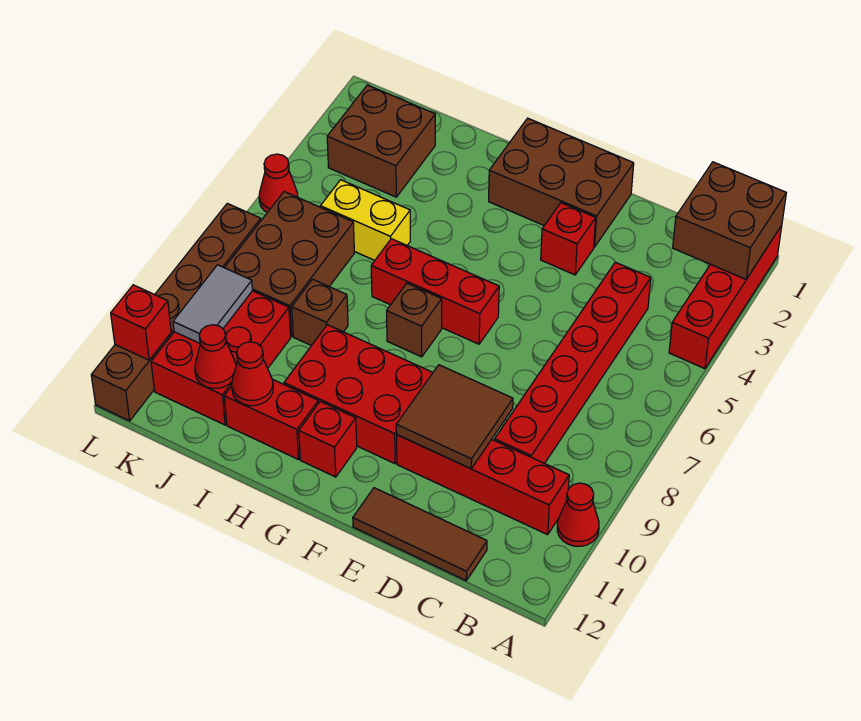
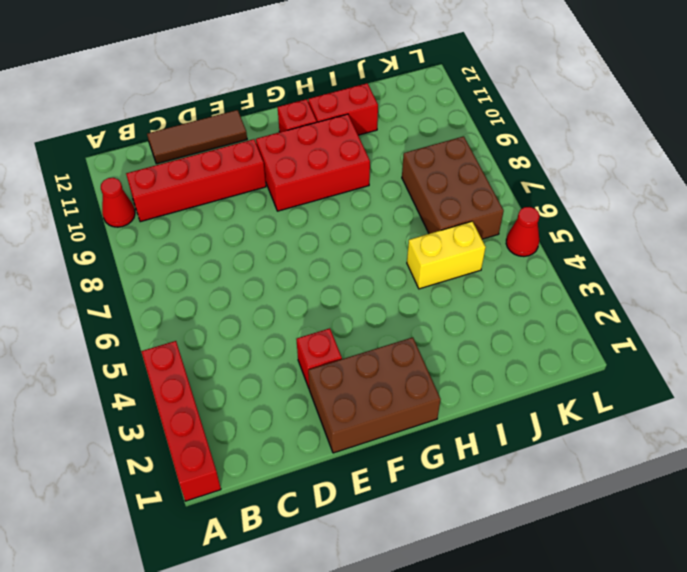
none -> red brick C4:C9 level 1
none -> red brick F6:H6 level 1
none -> brown brick G7 level 1

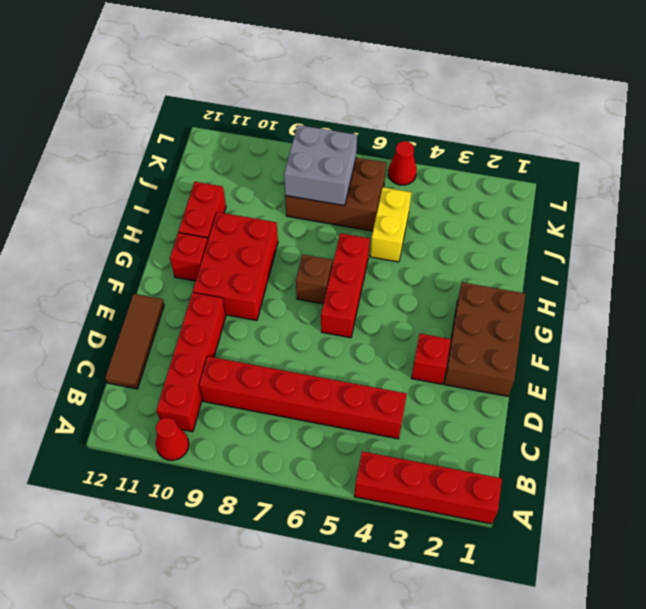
grey brick J7:K8 level 2 -> none
none -> brown brick I8 level 1
none -> brown brick J2:K3 level 1
none -> red brick J9:K11 level 1

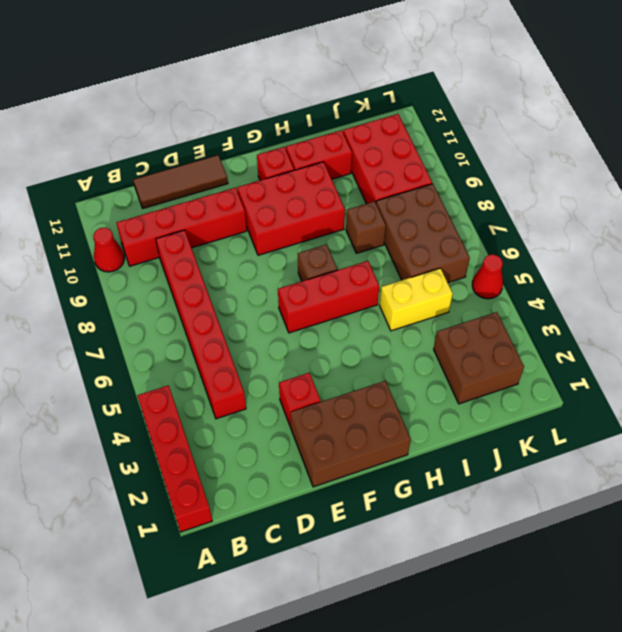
none -> brown brick L7:L12 level 1
none -> brown brick A1:B2 level 2
none -> brown tile D9:E10 level 2

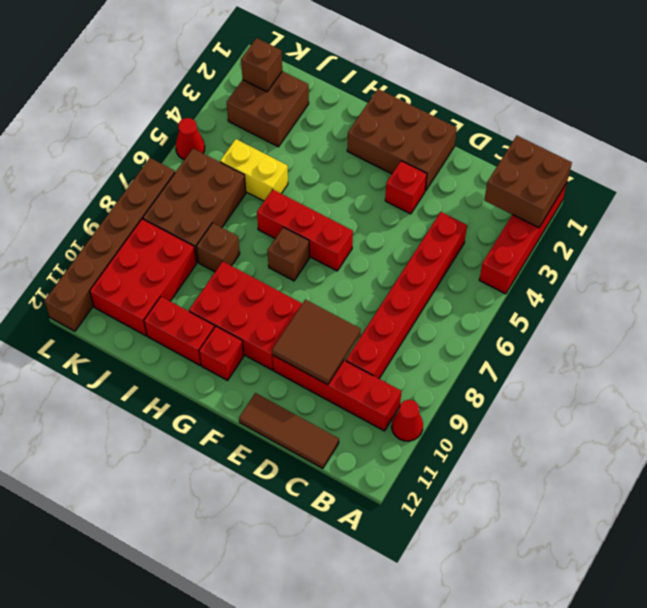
brown brick K2 level 2 -> none
none -> red cone I11 level 2
none -> red cone J11 level 2
none -> grey tile K9:K10 level 2

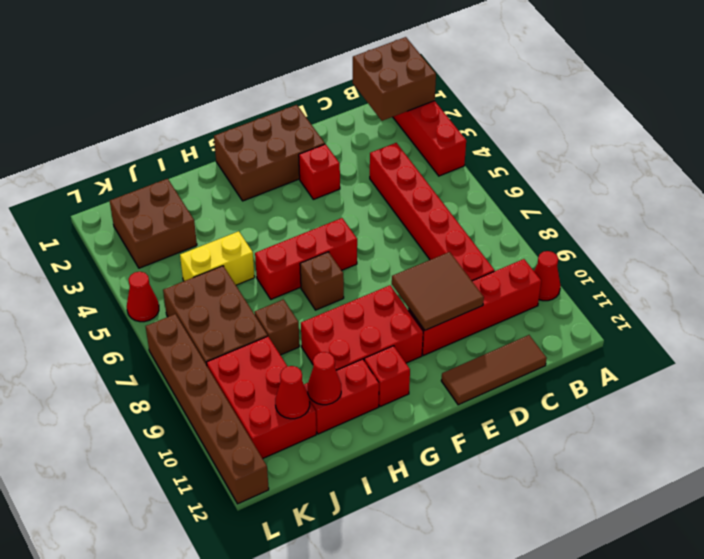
none -> grey tile K9:K10 level 2
none -> red brick L11 level 2

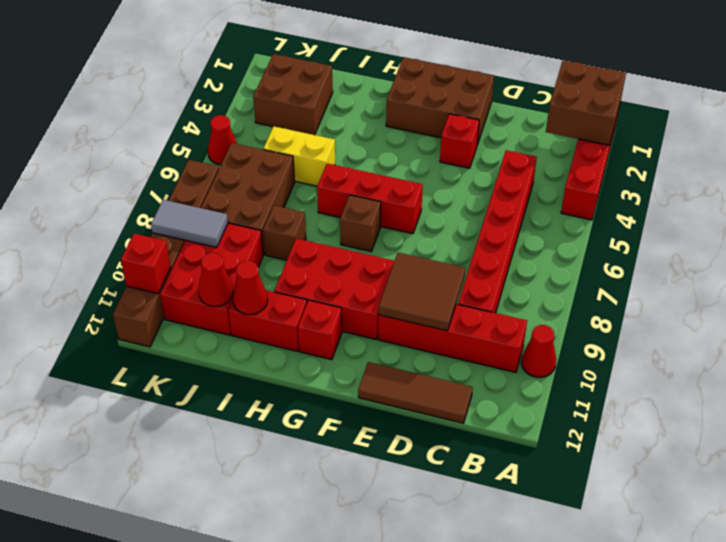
grey tile K9:L9 level 2 -> grey tile K9:K10 level 2

